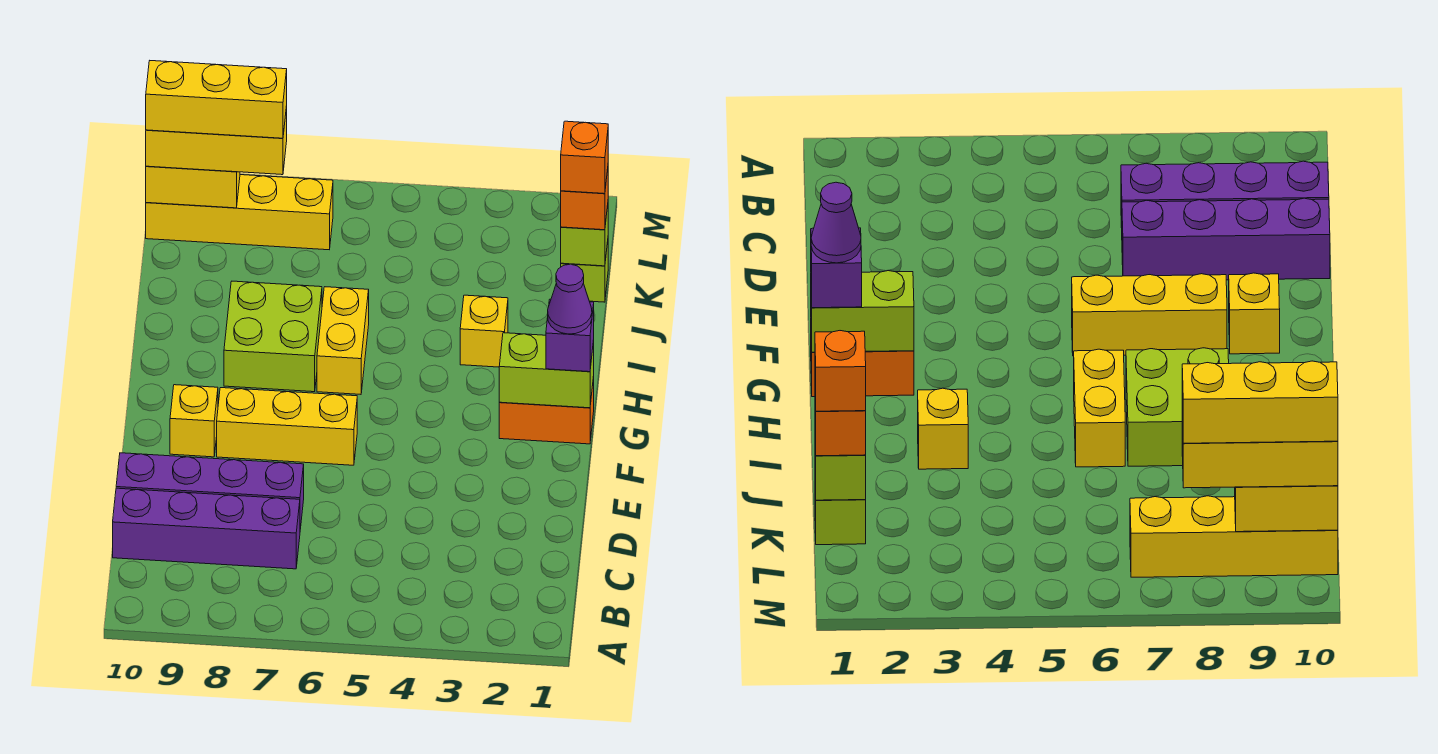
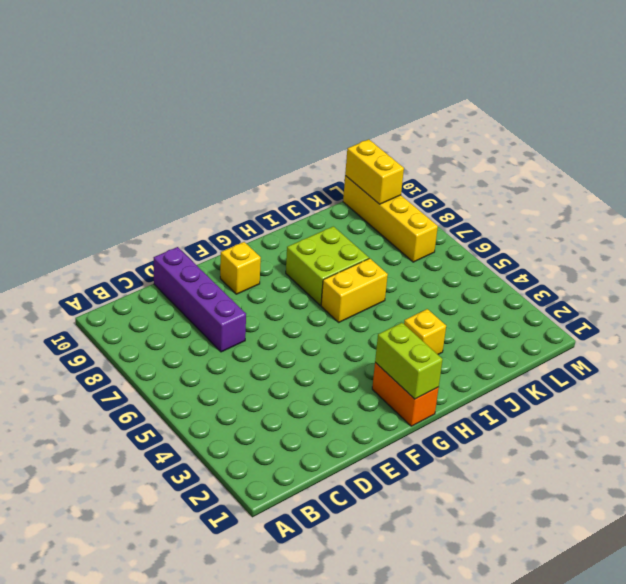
none -> purple brick C7:C10 level 1
none -> yellow brick F6:F8 level 1
none -> lime brick K1 level 1

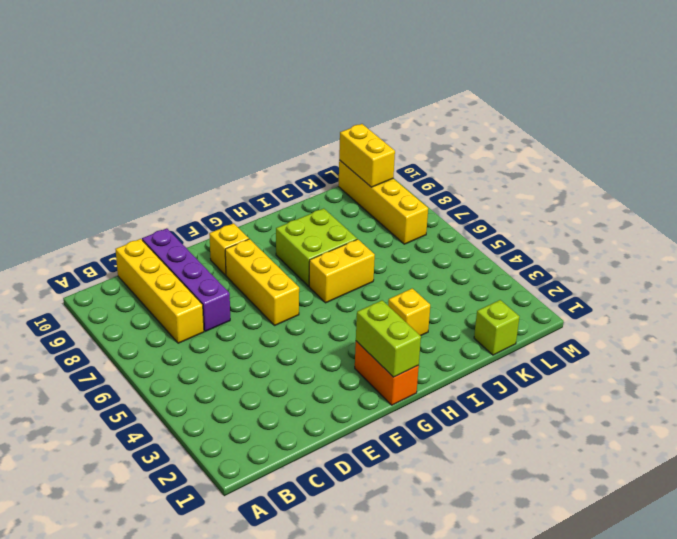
yellow brick C7:C10 level 1 -> purple brick C7:C10 level 1
none -> lime brick K1 level 2
none -> purple brick G1 level 3
none -> orange brick K1 level 3

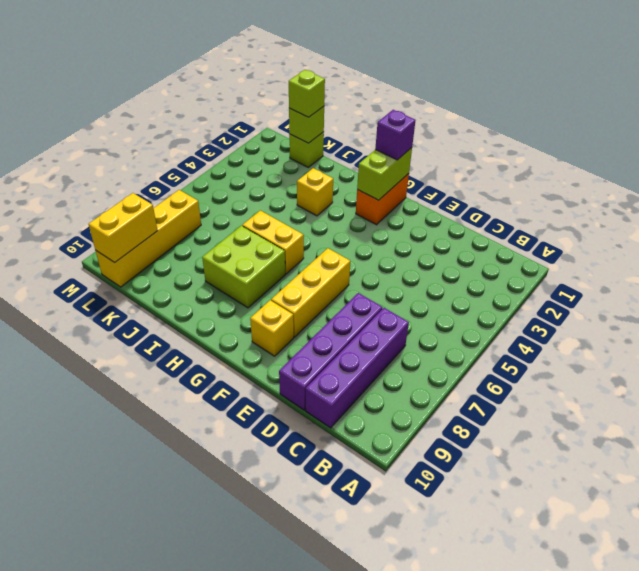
lime brick K1 level 3 -> orange brick K1 level 3
none -> yellow brick L8:L10 level 3
none -> purple cone G1 level 4
none -> orange brick K1 level 4

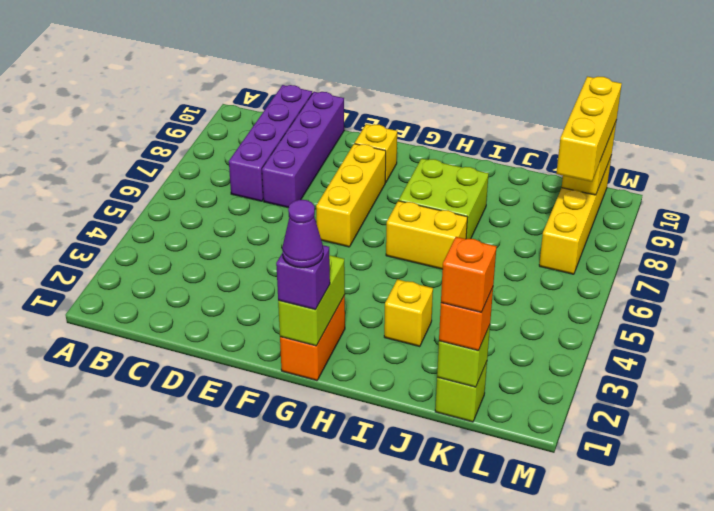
none -> yellow brick L8:L10 level 4

